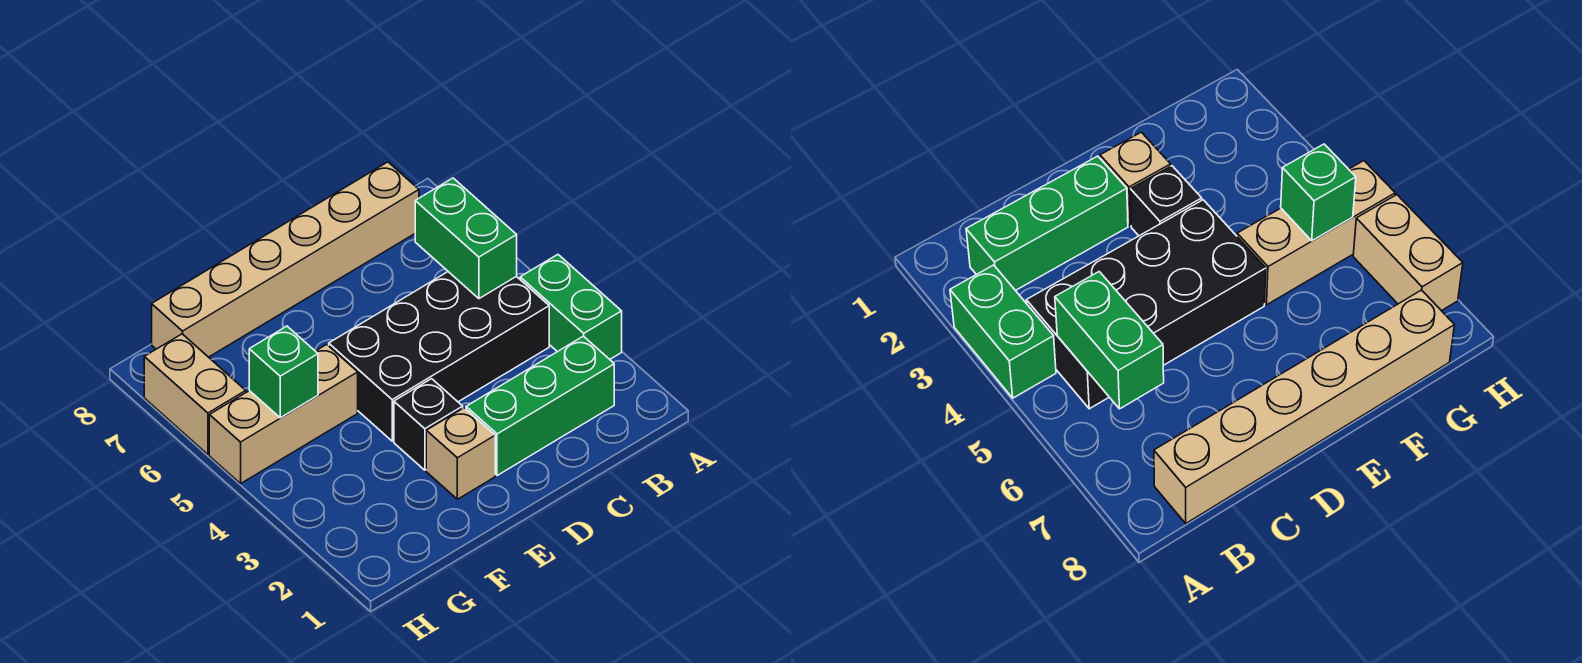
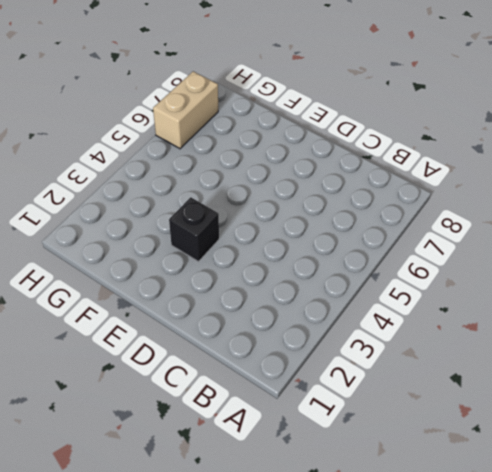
none -> green brick A3:A4 level 1
none -> green brick B2:D2 level 1

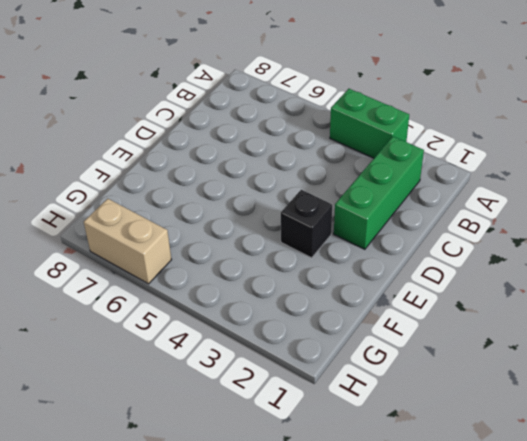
none -> black brick B4:E5 level 1
none -> tan brick B8:G8 level 1

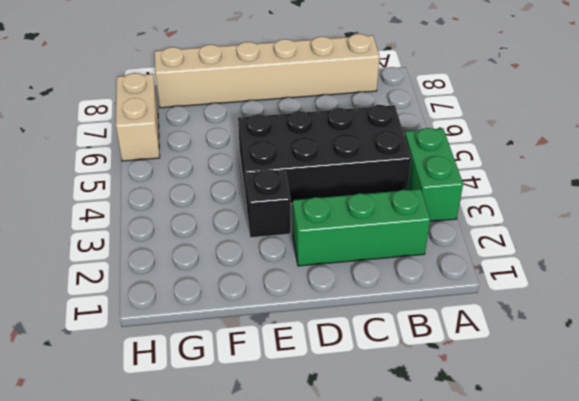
none -> tan brick E2 level 1
none -> tan brick F5:H5 level 1

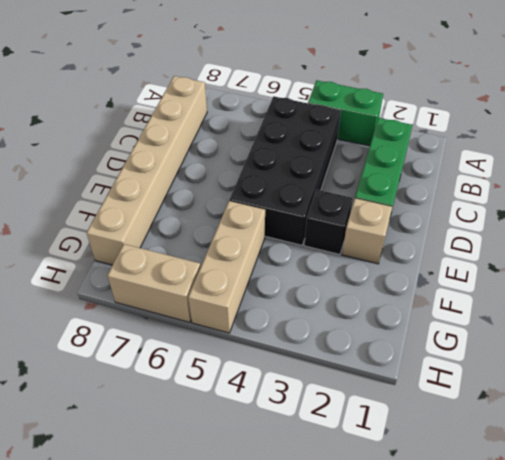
none -> green brick B5:B6 level 2
none -> green brick G5 level 2

